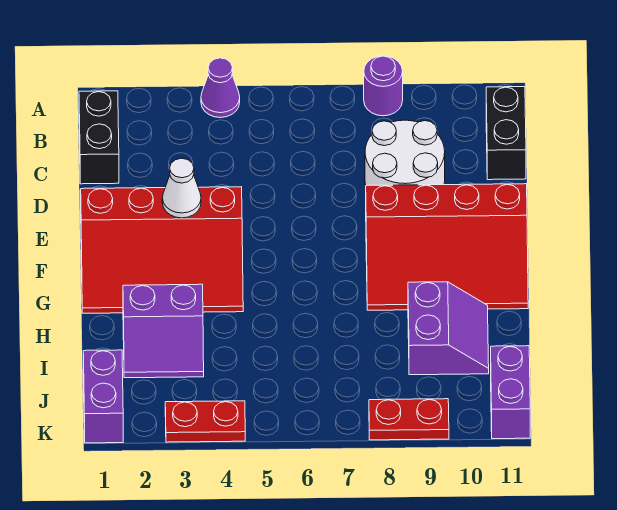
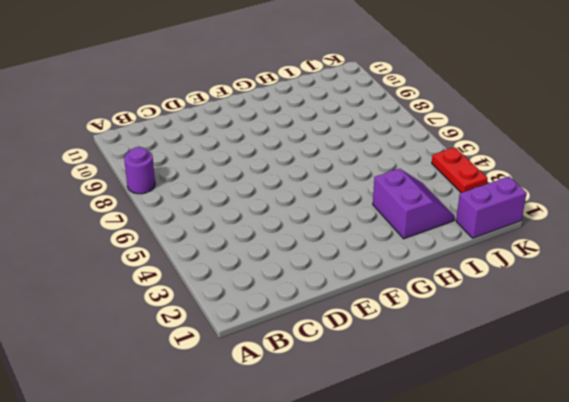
none -> purple cone A4 level 1
none -> black brick B1:C1 level 1
none -> black brick B11:C11 level 1

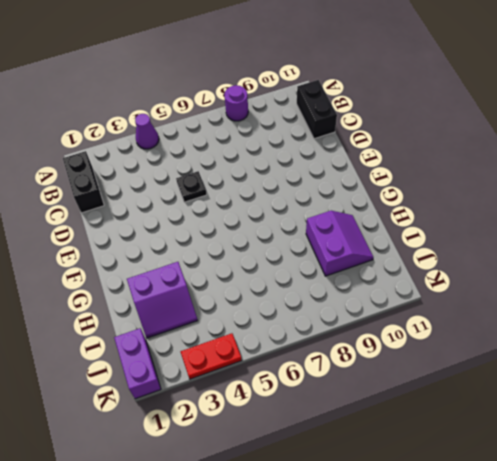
black plate D5 level 1 -> none
none -> white round brick C8:D9 level 1
none -> red slope E1:G4 level 1 top E
none -> red slope E8:G11 level 1 top E

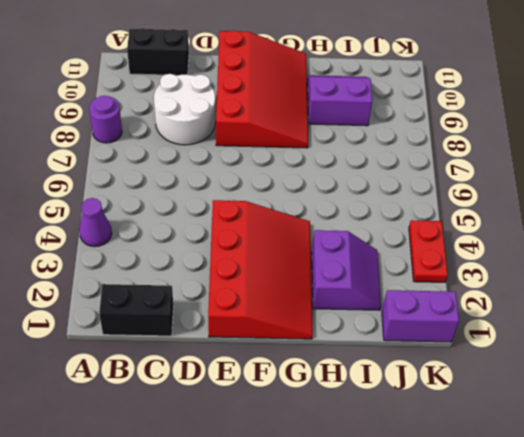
none -> purple brick J11:K11 level 1
none -> red plate K8:K9 level 1
none -> white cone E3 level 2

